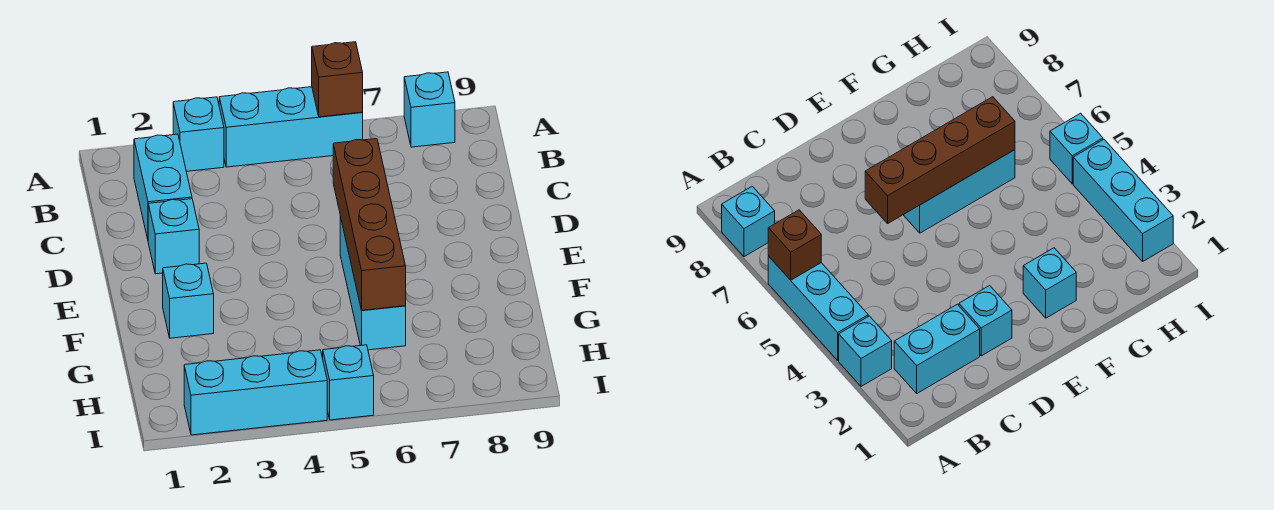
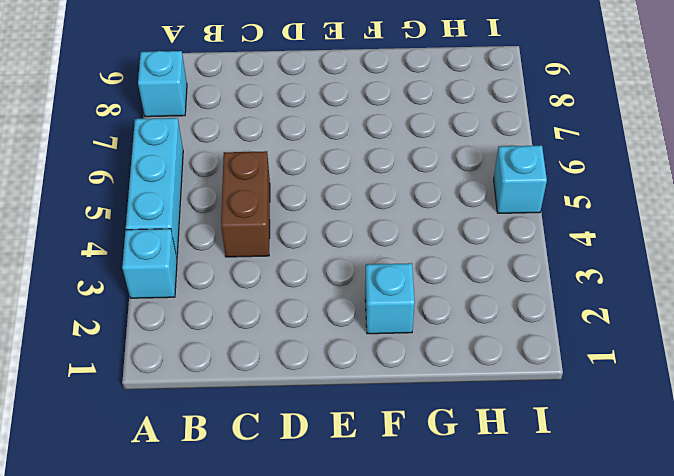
brown brick C4:C5 level 1 -> none
none -> cyan brick B2:C2 level 1
none -> cyan brick D2 level 1

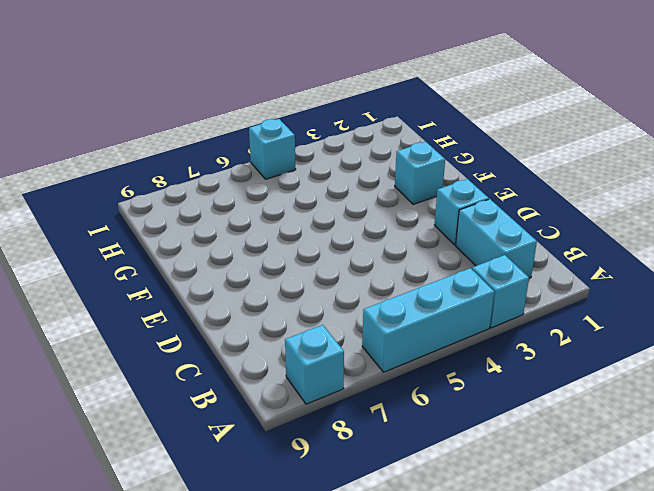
none -> cyan brick E6:G6 level 1
none -> cyan brick I2:I4 level 1

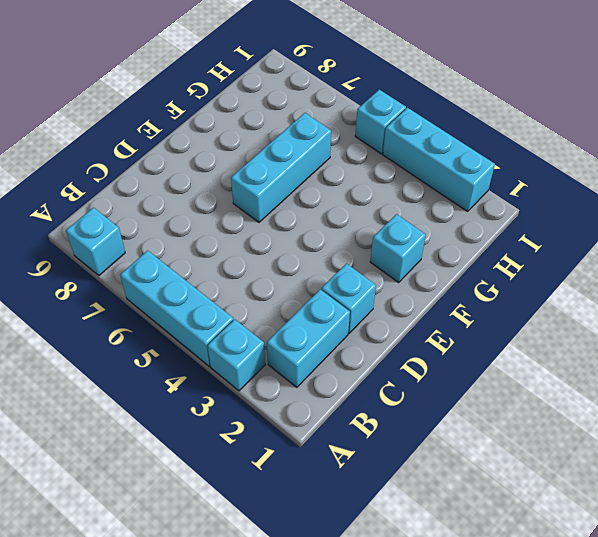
none -> brown brick A6 level 2
none -> brown brick D6:G6 level 2

